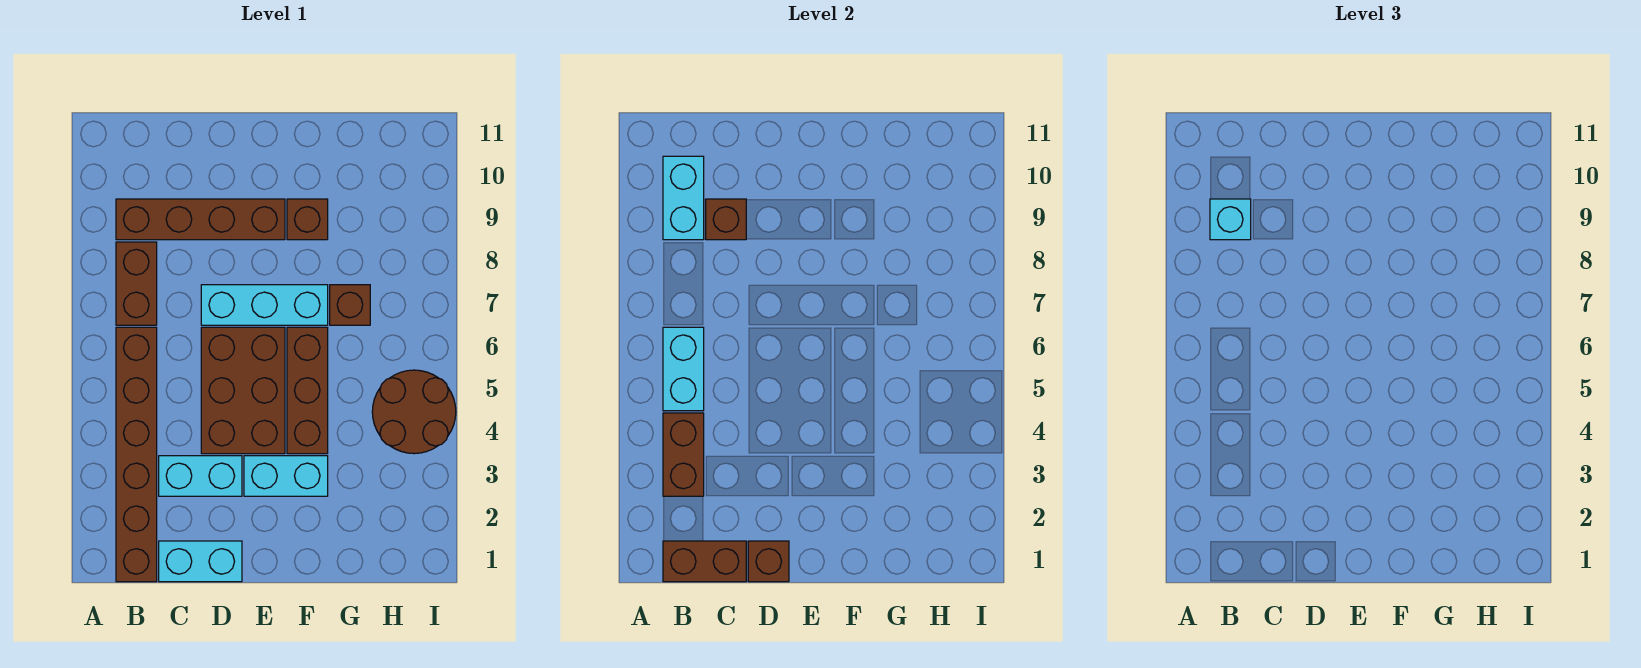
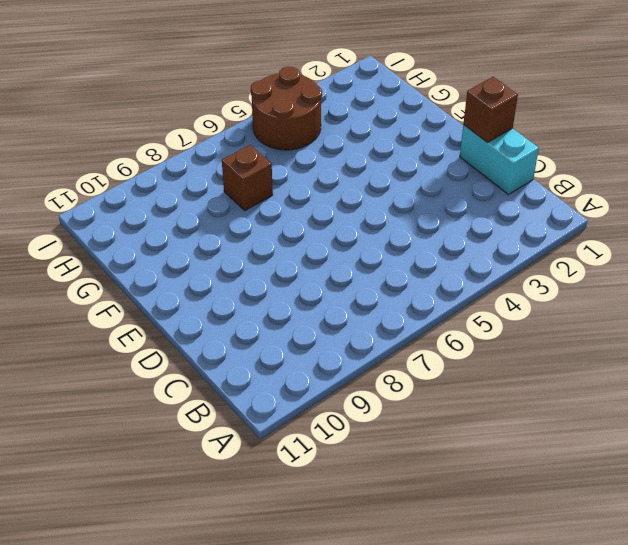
none -> brown brick B1:B6 level 1
none -> brown brick B7:B8 level 1
none -> brown brick B9:E9 level 1

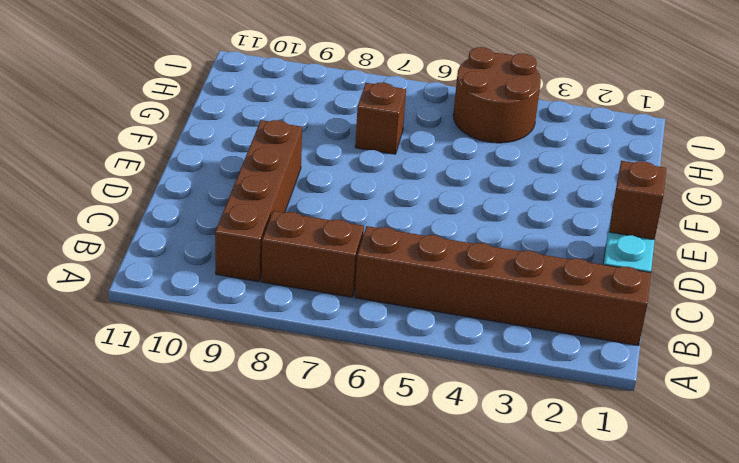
none -> cyan brick C3:D3 level 1
none -> brown brick D4:E6 level 1
none -> cyan brick D7:F7 level 1

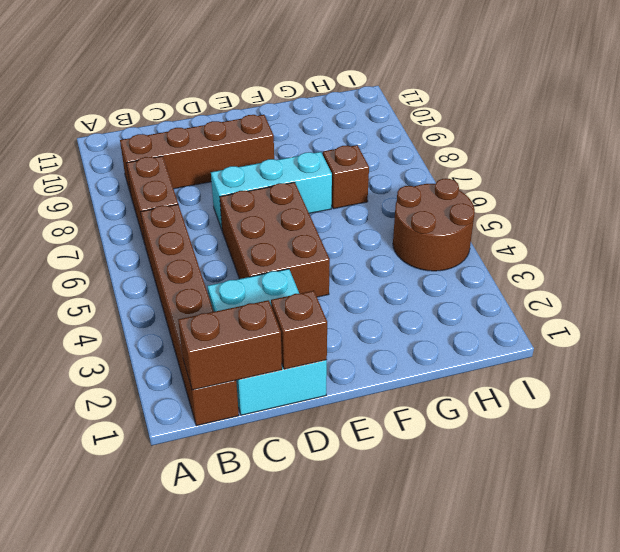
none -> cyan brick E3:F3 level 1
none -> brown brick F4:F6 level 1
none -> brown brick F9 level 1

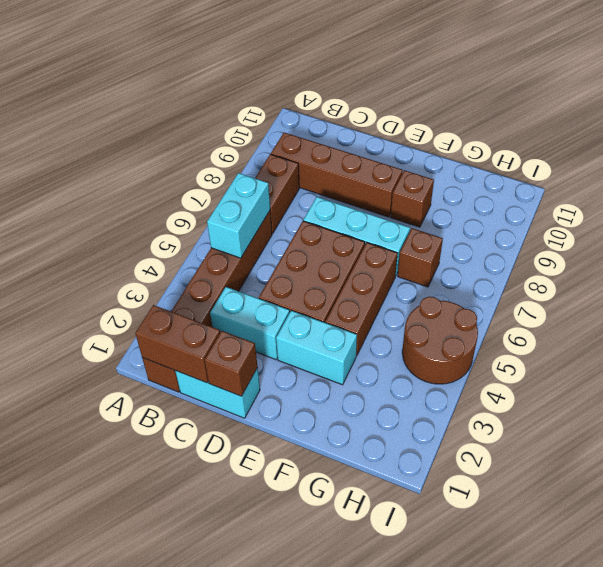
none -> brown brick B3:B4 level 2
none -> cyan brick B9:B10 level 2
none -> brown brick C9 level 2

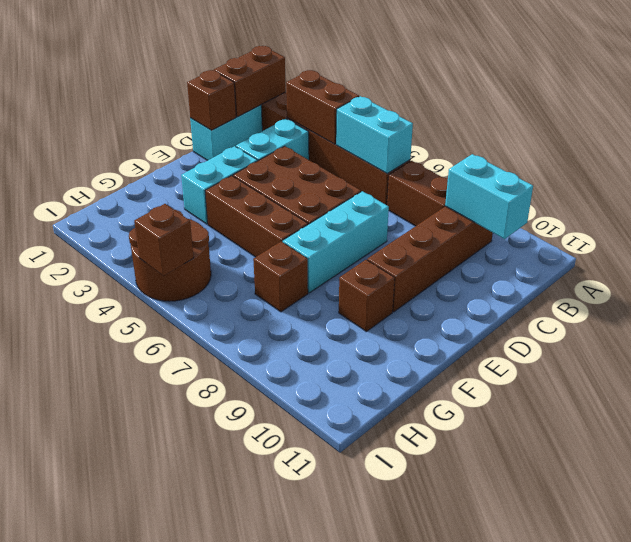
brown brick I5 level 2 -> brown brick C9 level 2
none -> cyan brick B9 level 3

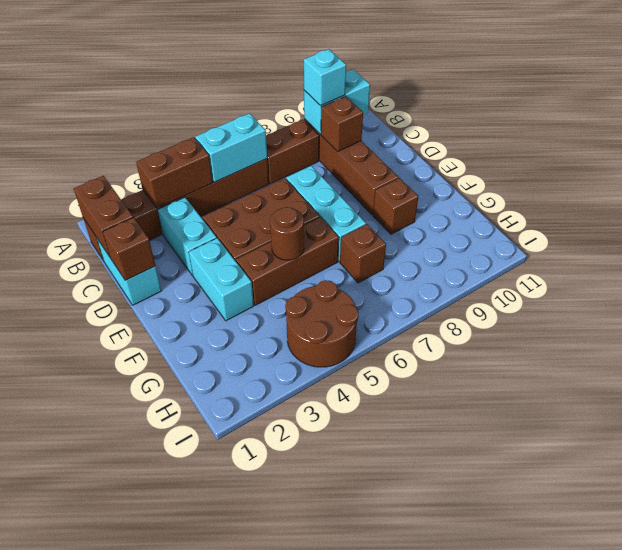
brown round brick F5 level 2 -> none

